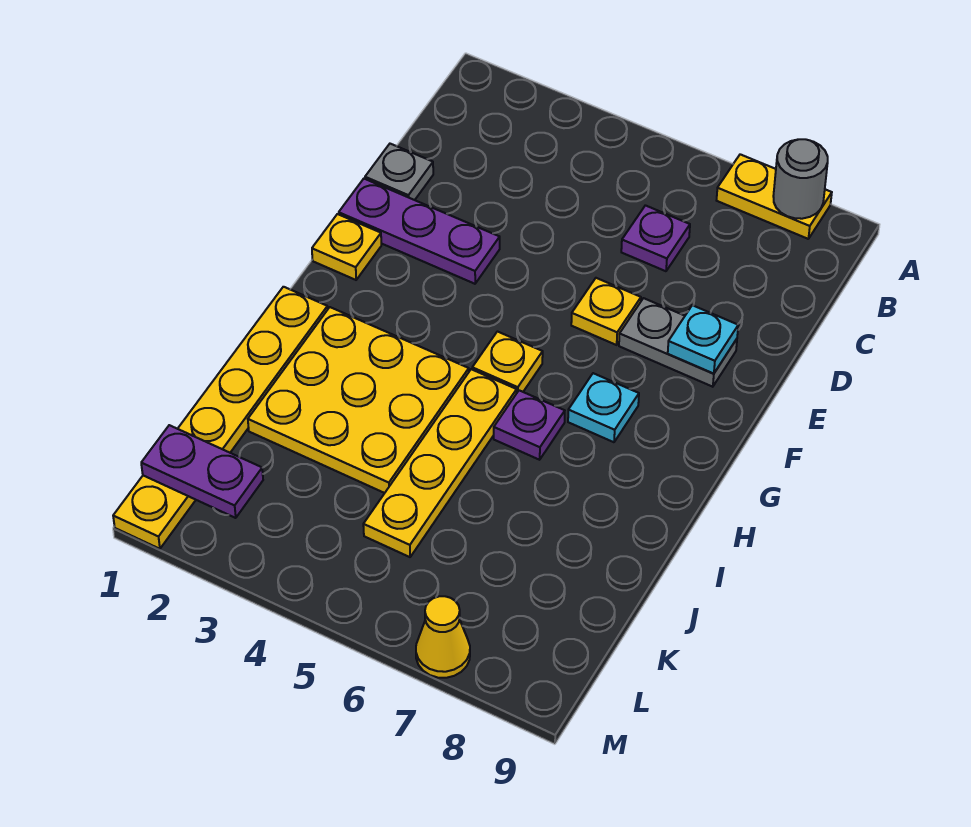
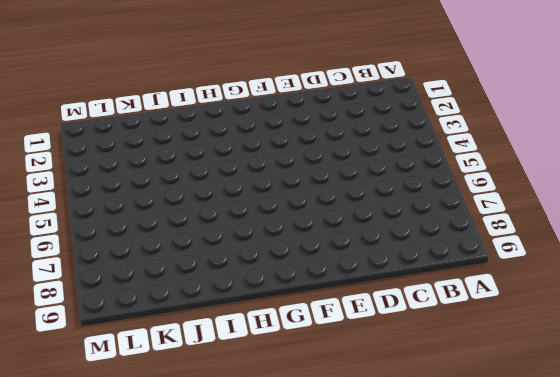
none -> yellow plate A7:A8 level 1
none -> purple plate C6 level 1
none -> grey plate D1 level 1

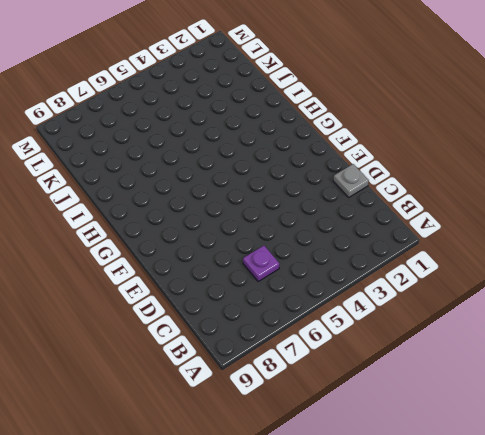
none -> yellow plate A7:A8 level 1
none -> purple plate E1:E3 level 1
none -> yellow plate E6 level 1

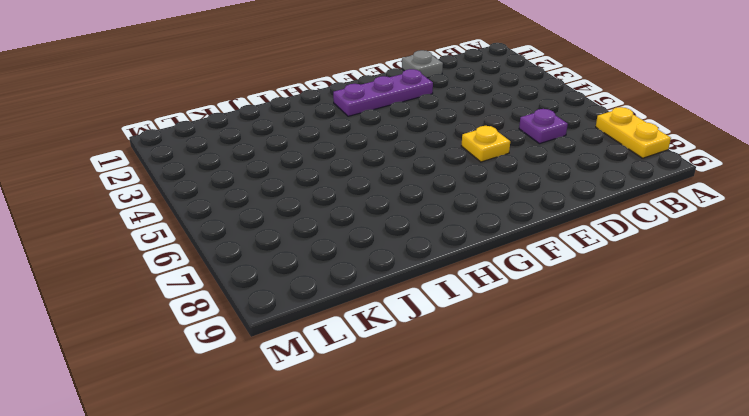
purple plate E2:G2 level 1 -> purple plate E1:E3 level 1
none -> grey plate E7:E8 level 1
none -> yellow plate F1 level 1
none -> yellow plate G5 level 1

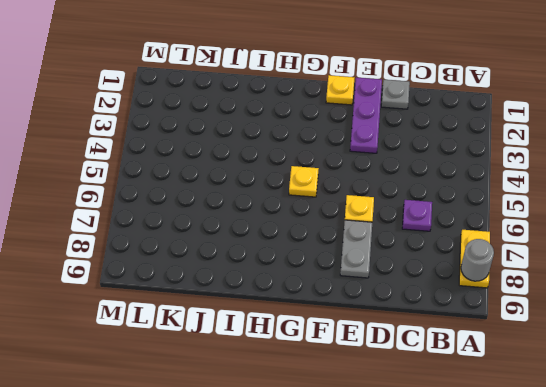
none -> cyan plate G7 level 1
none -> yellow plate H1:M1 level 1
none -> yellow plate H2:J4 level 1

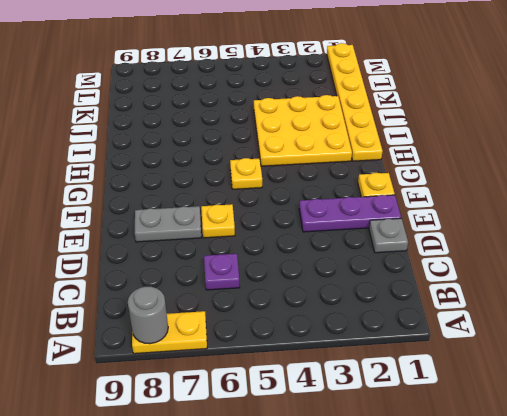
none -> cyan plate G7 level 1
none -> yellow plate H5:K5 level 1
none -> purple plate H6 level 1

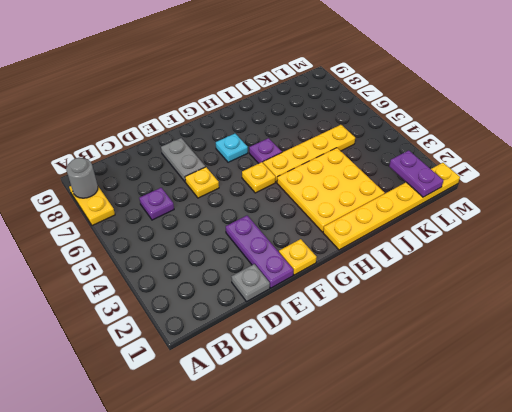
none -> yellow cone M7 level 1
none -> cyan plate E8 level 2

